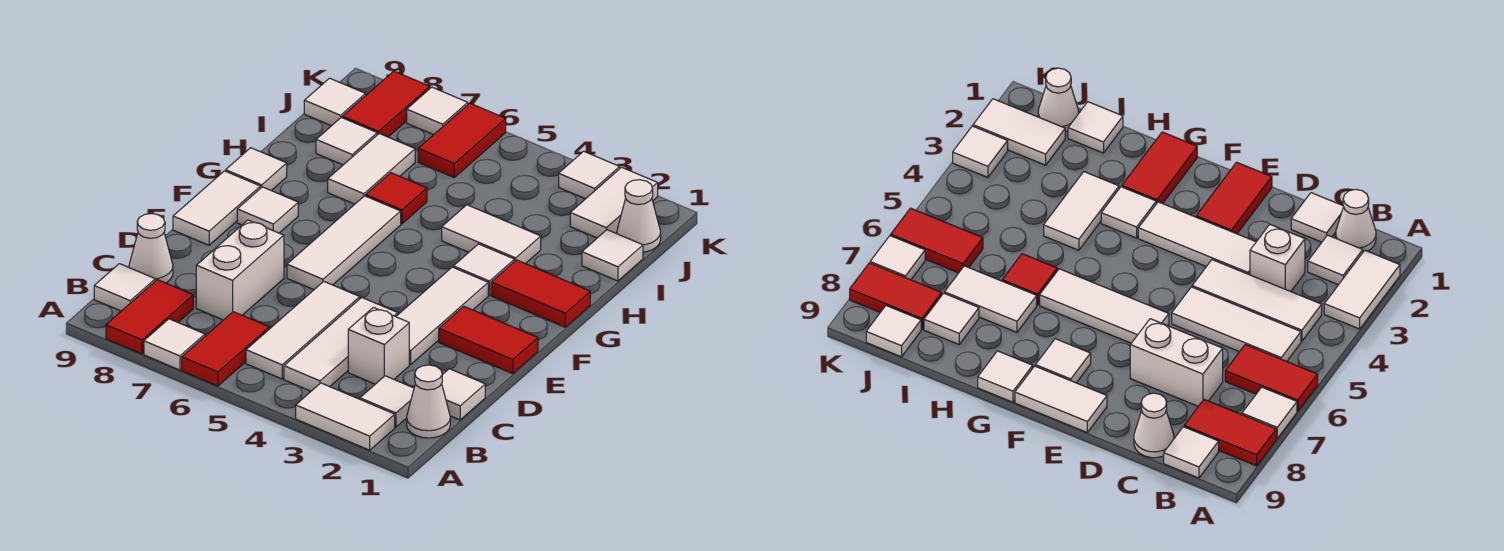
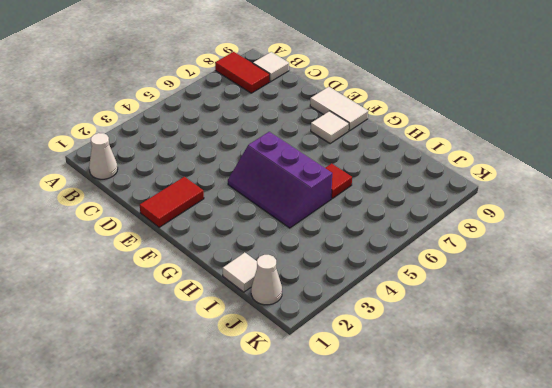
purple slope F4:H5 level 1 top 5 -> white tile H3:H4 level 1
none -> white tile A2:A3 level 1
none -> red tile A6:B6 level 1
none -> white tile A7 level 1
none -> white tile B2 level 1

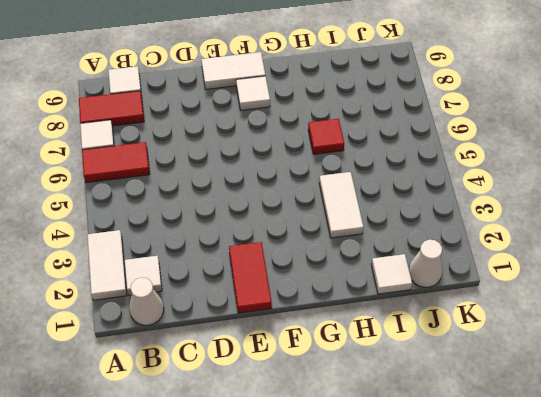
none -> white tile B4:D4 level 1
none -> white tile B5:D5 level 1
none -> white tile C1 level 1
none -> white brick C3 level 1

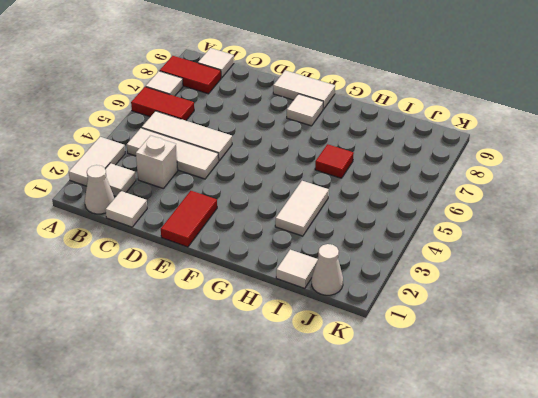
none -> white brick C7:D7 level 1
none -> white cone C9 level 1
none -> white tile D3:F3 level 1
none -> white tile E6:G6 level 1

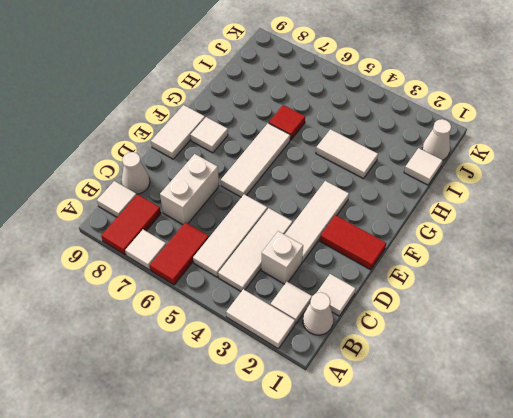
none -> red tile G1:G2 level 1
none -> white tile G3 level 1
none -> white tile G9 level 1
none -> white tile H7:I7 level 1

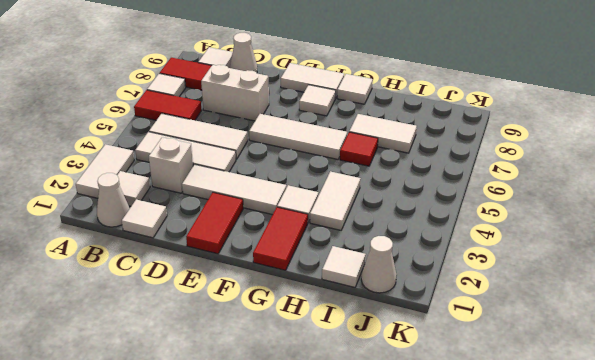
none -> white tile I8 level 1
none -> white tile J2:K2 level 1
none -> red tile J6:K6 level 1
none -> red tile J8:K8 level 1

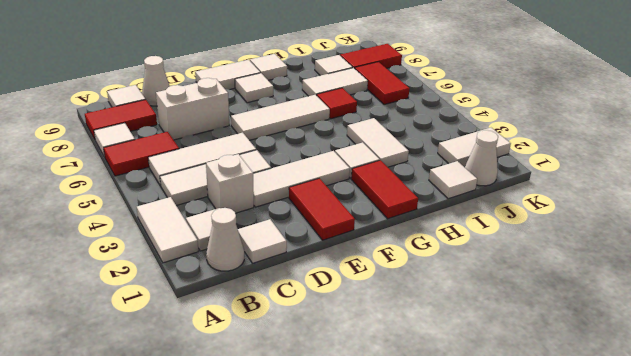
red tile J6:J7 level 1 -> red tile J6:K6 level 1
none -> white tile J9 level 1
none -> white tile K3 level 1
none -> white tile K7 level 1

